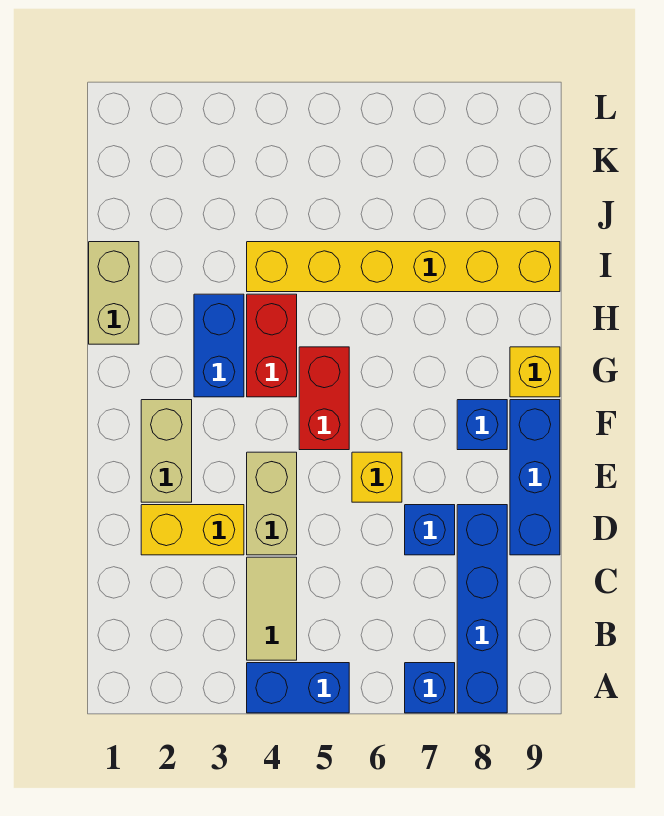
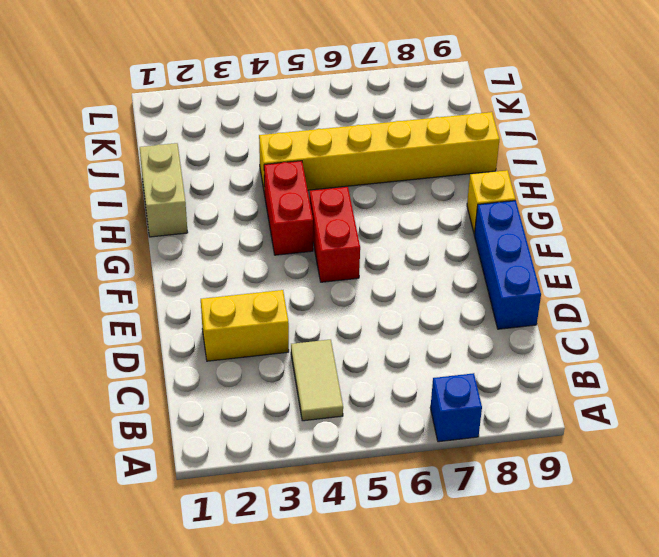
none -> blue brick A4:A5 level 1
none -> blue brick A8:D8 level 1
none -> tan brick D4:E4 level 1

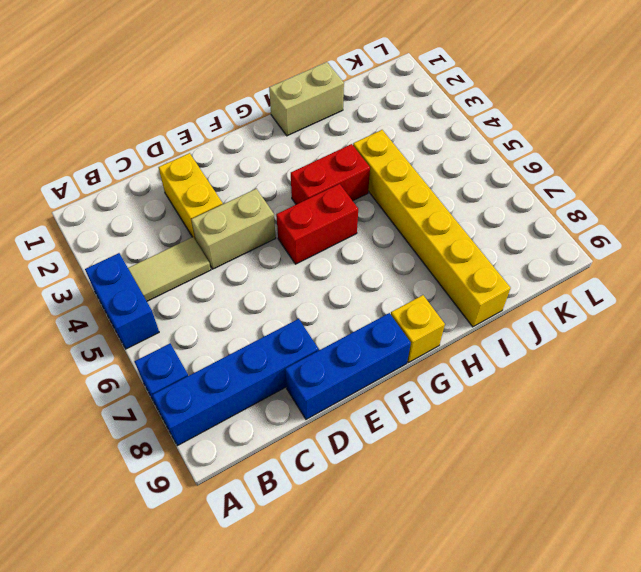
none -> blue brick D7 level 1
none -> tan brick E2:F2 level 1
none -> yellow brick E6 level 1

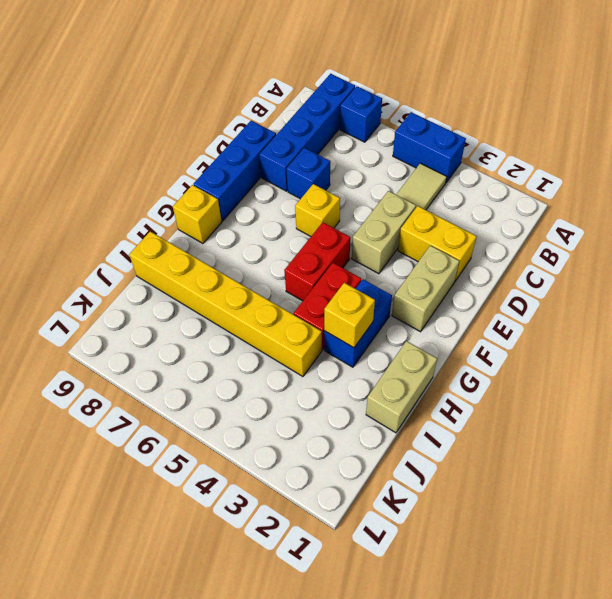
yellow brick H3 level 2 -> none
none -> blue brick F8 level 1

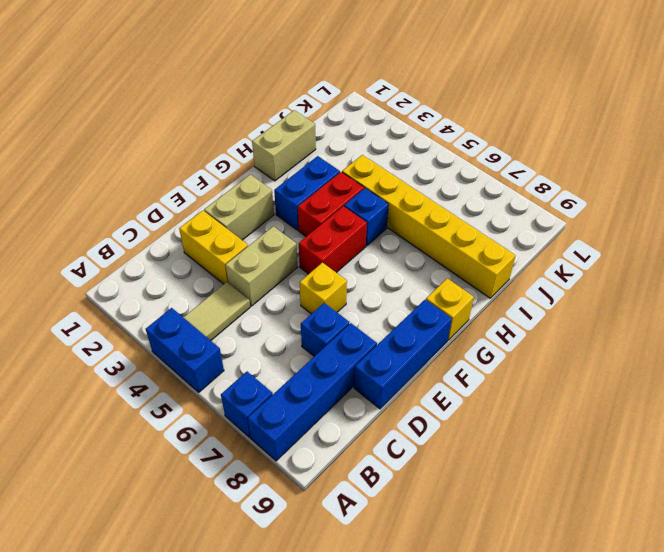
blue brick H5 level 1 -> blue brick F8 level 1

